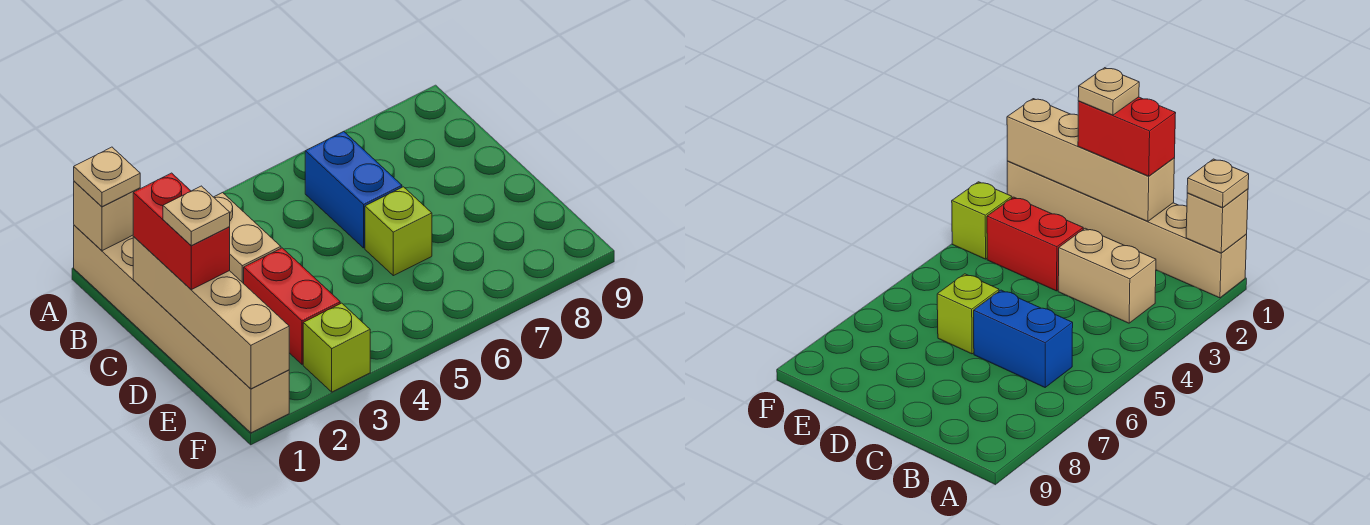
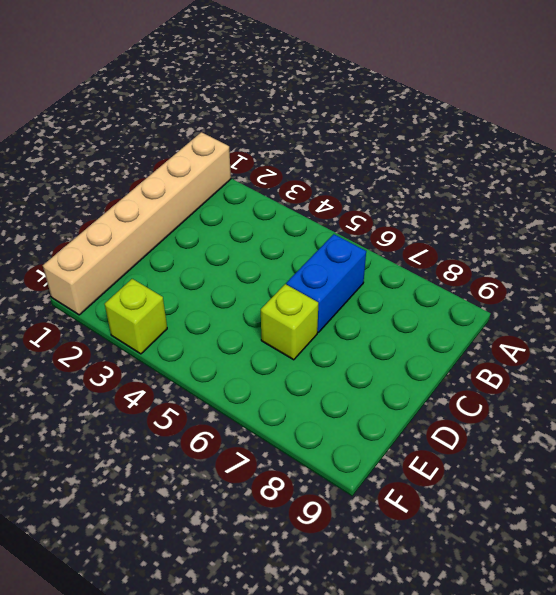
none -> tan brick B3:C3 level 1
none -> red brick D3:E3 level 1

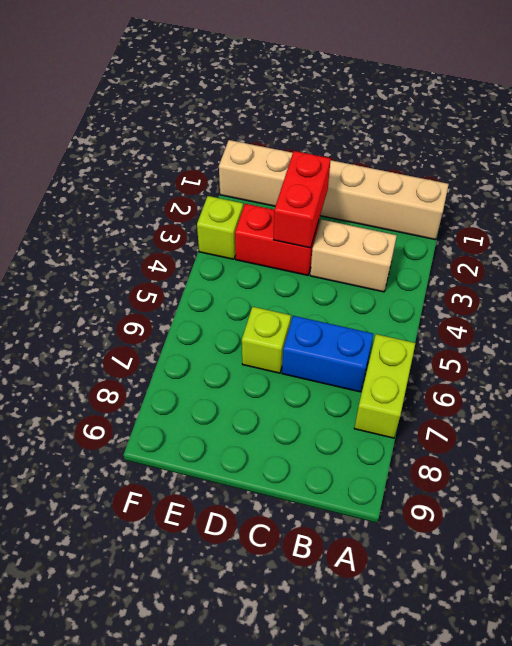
lime brick A6:A7 level 1 -> none
red brick D2:D3 level 2 -> red brick C1:D1 level 3
none -> tan brick A1 level 2
none -> tan brick C1:F1 level 2

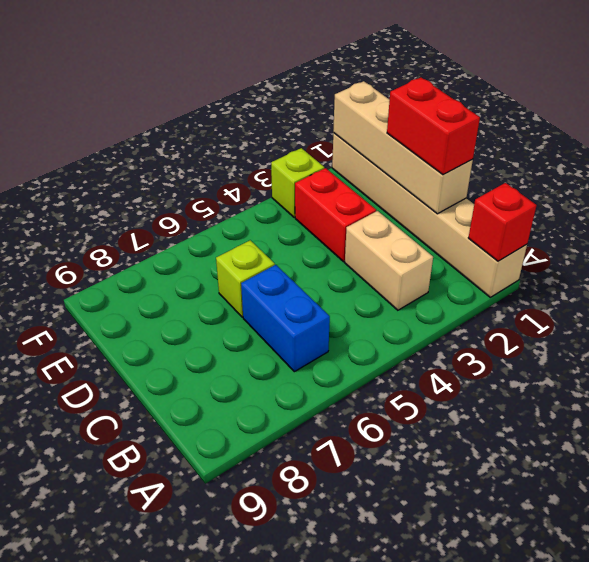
red brick A1 level 2 -> tan brick A1 level 2
none -> tan plate A1 level 3
none -> tan plate D1 level 4

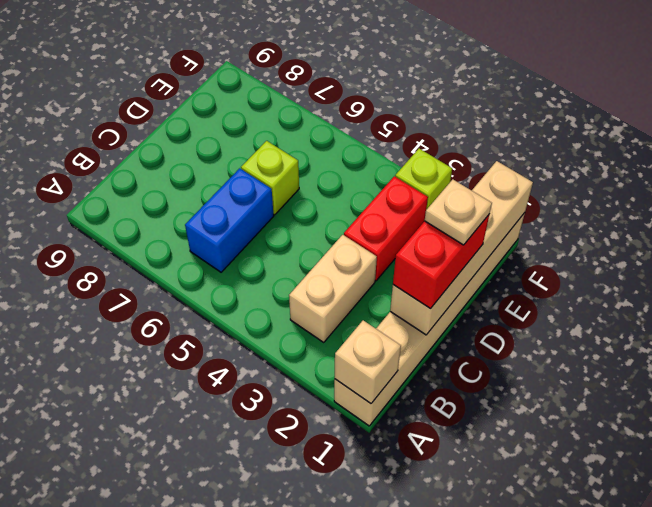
none -> tan plate A1 level 3

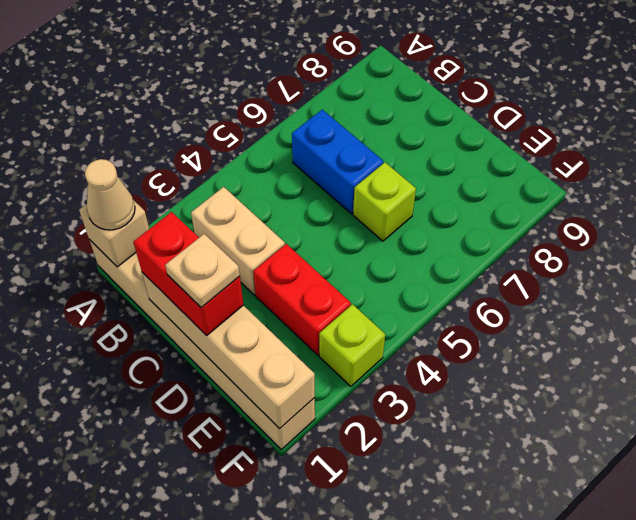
tan cone A1 level 3 -> tan plate A1 level 3

